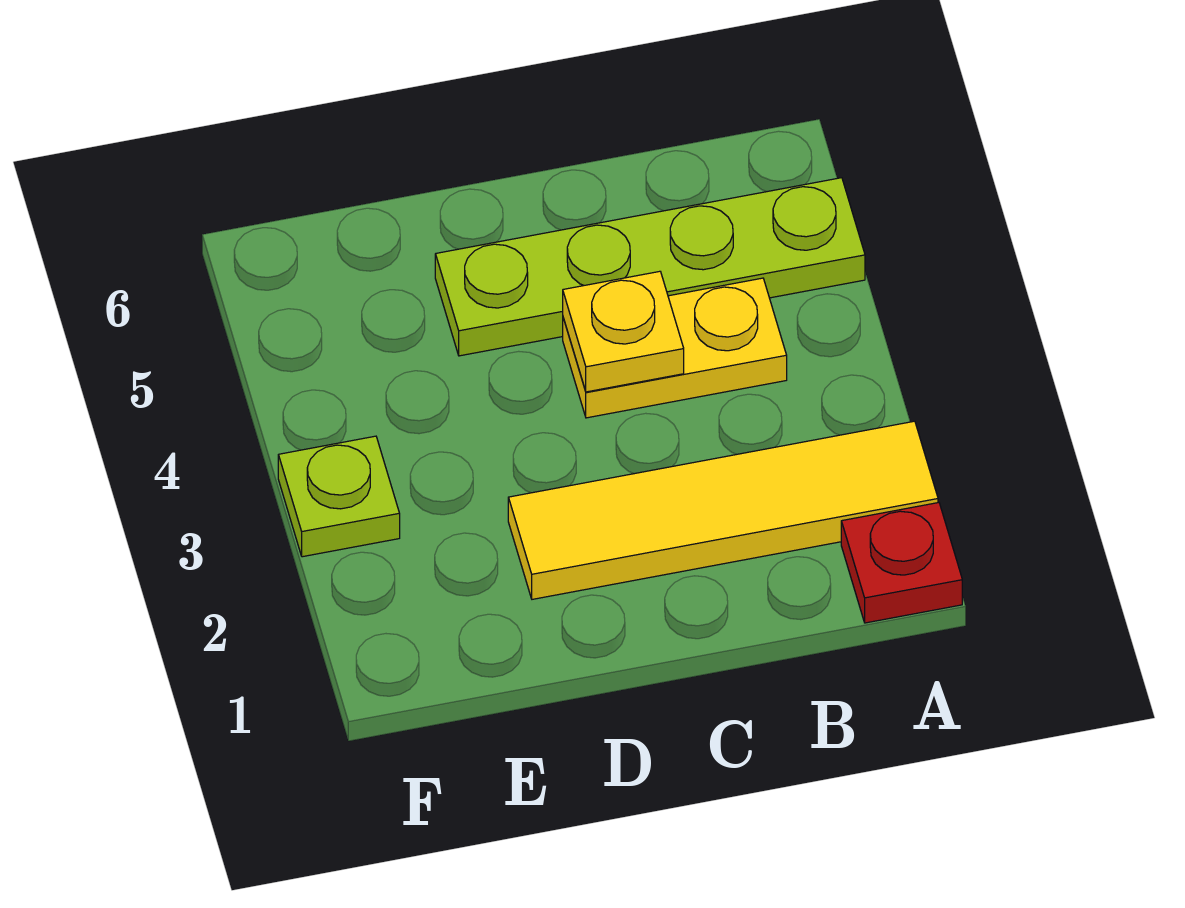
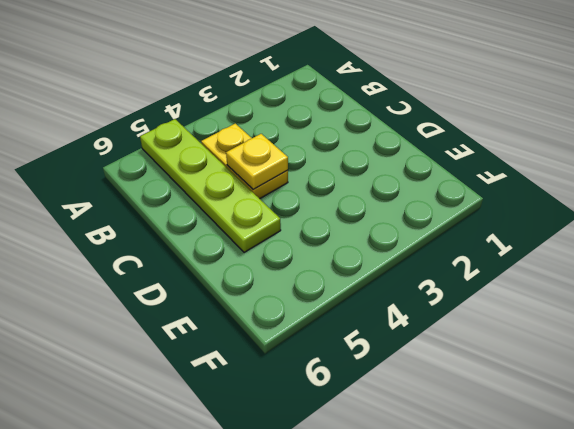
none -> red plate A1 level 1
none -> yellow tile A2:D2 level 1

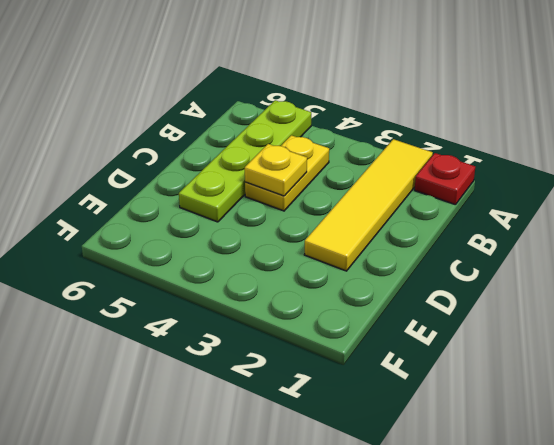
none -> lime plate F3 level 1

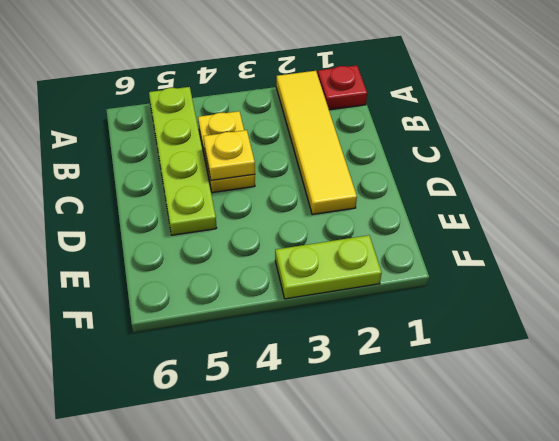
lime plate F2:F3 level 1 -> lime plate F3 level 1

